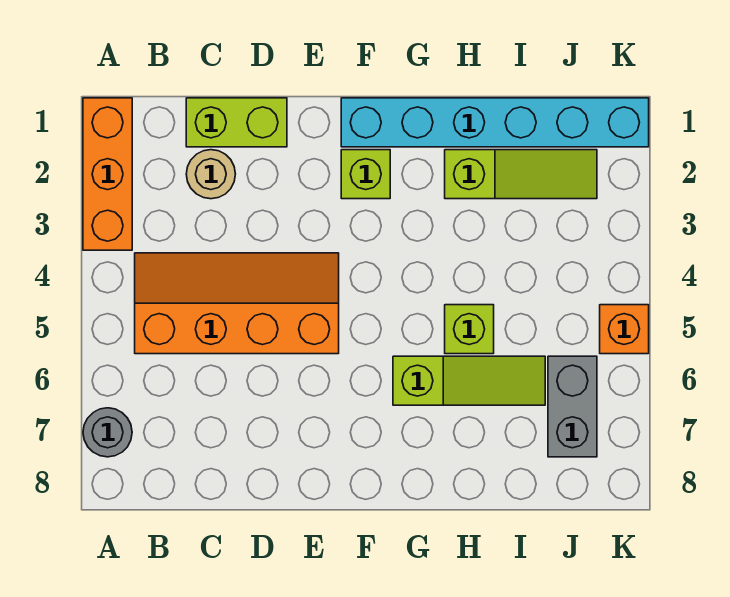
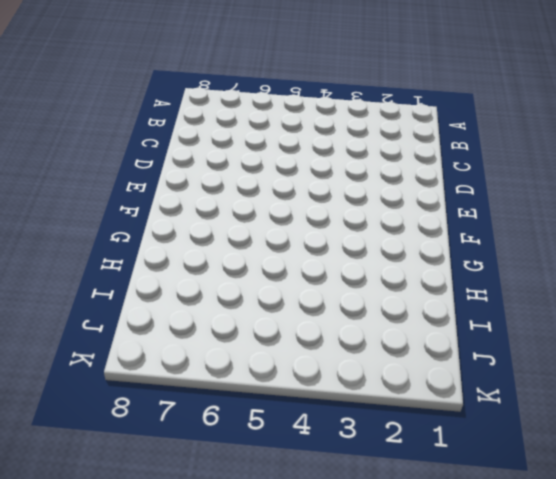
none -> orange brick A1:A3 level 1
none -> grey round brick A7 level 1
none -> orange slope B4:E5 level 1 top 5

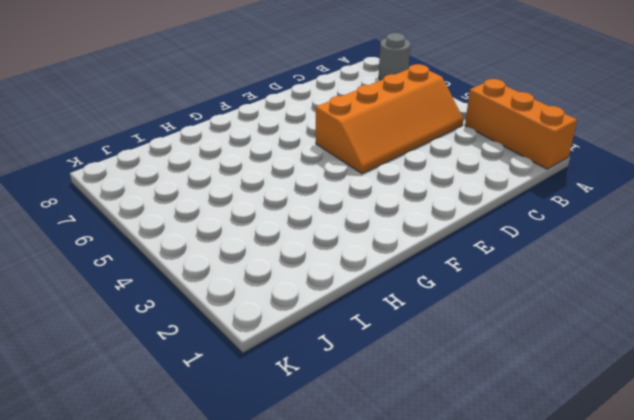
none -> lime brick C1:D1 level 1
none -> tan round brick C2 level 1
none -> cyan brick F1:K1 level 1

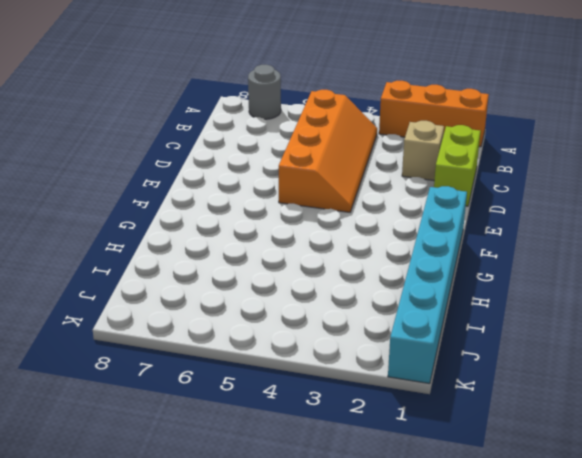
tan brick C2 level 1 -> tan round brick C2 level 1
none -> lime brick F2 level 1
none -> lime slope G6:I6 level 1 top G
none -> lime slope H2:J2 level 1 top H

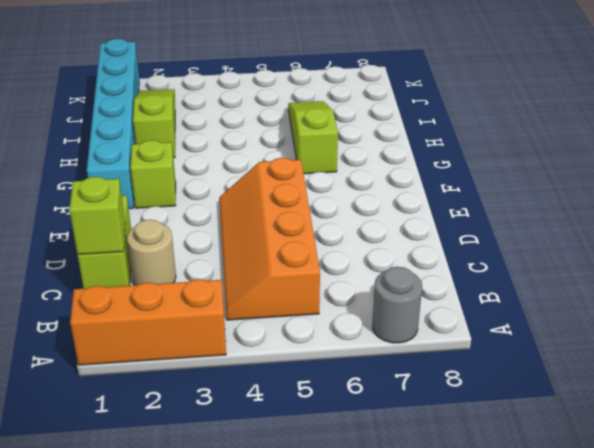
lime brick C1 level 2 -> lime brick H5 level 1
none -> grey brick J6:J7 level 1
none -> orange brick K5 level 1

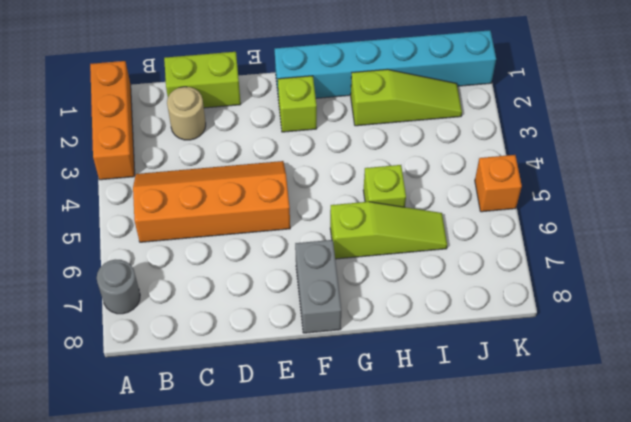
grey brick F7:F8 level 1 -> grey brick J6:J7 level 1

